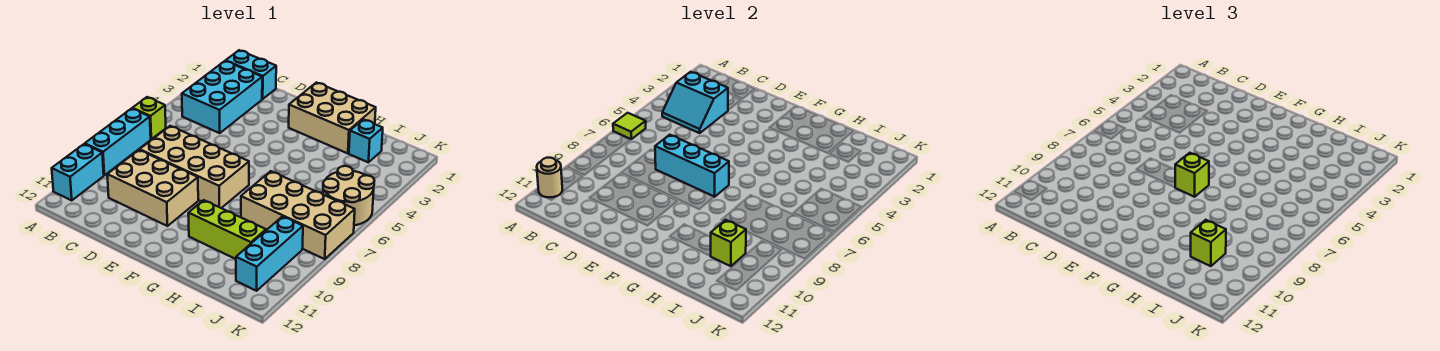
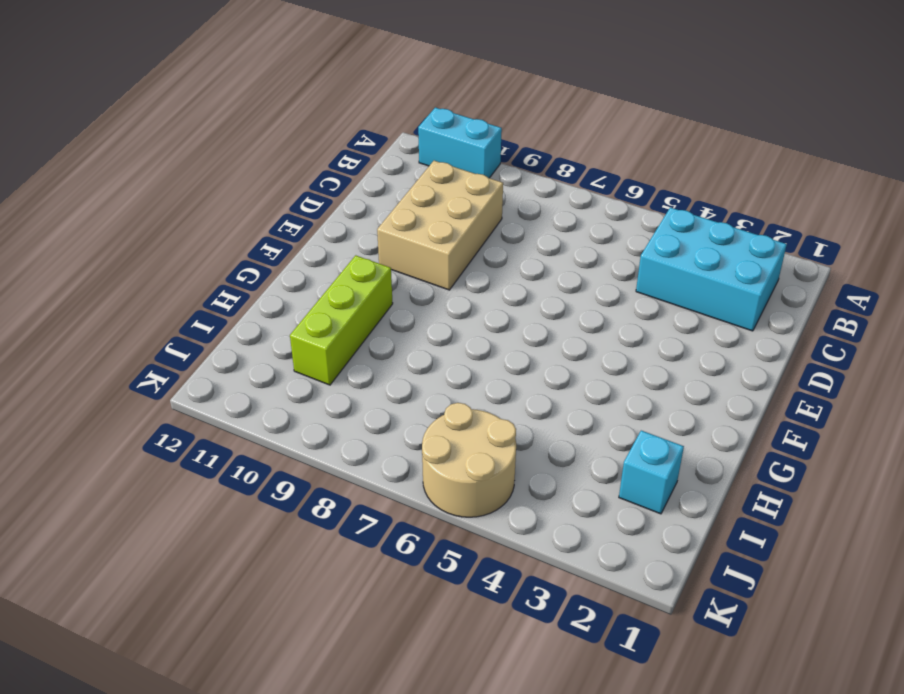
none -> lime brick A6 level 1
none -> cyan brick A7:A9 level 1
none -> cyan brick B1:C1 level 1

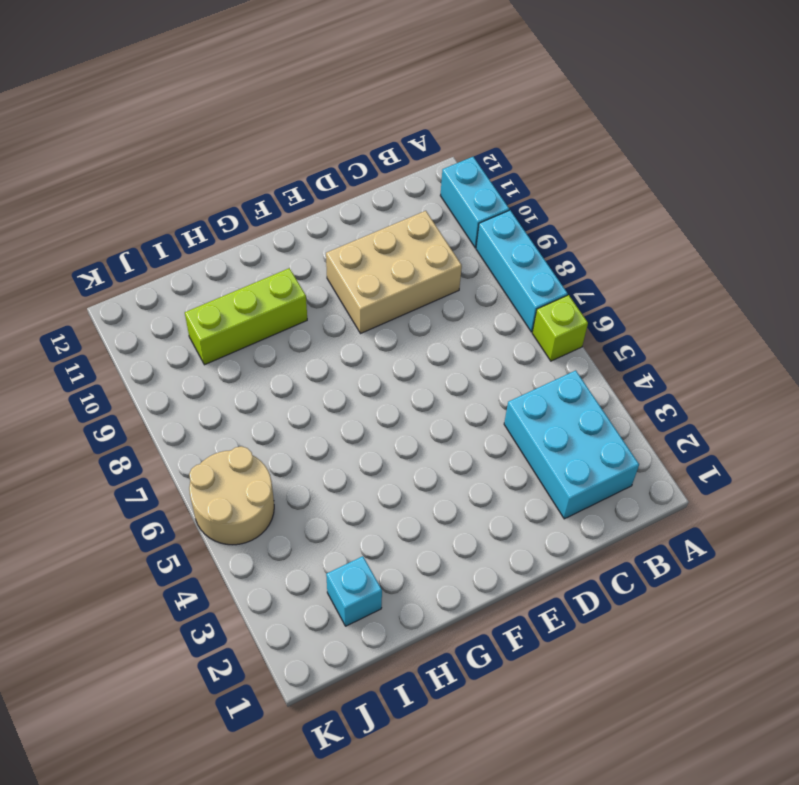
none -> cyan brick B1:C1 level 1
none -> tan brick C7:F8 level 1
none -> tan brick F1:H2 level 1

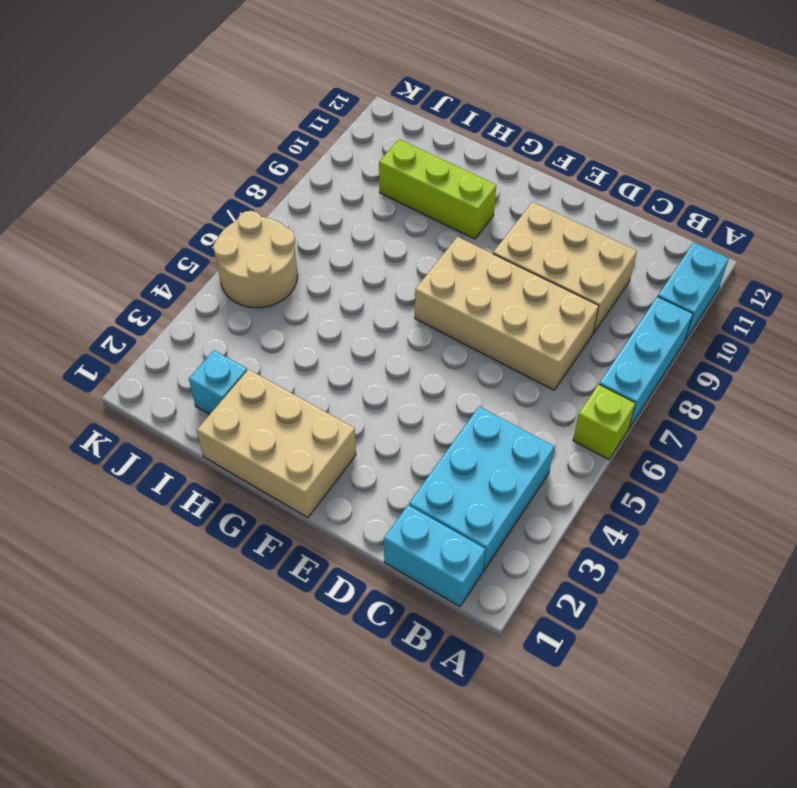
none -> tan brick H7:K8 level 1
none -> cyan brick J9:J11 level 1
none -> lime tile A6 level 2

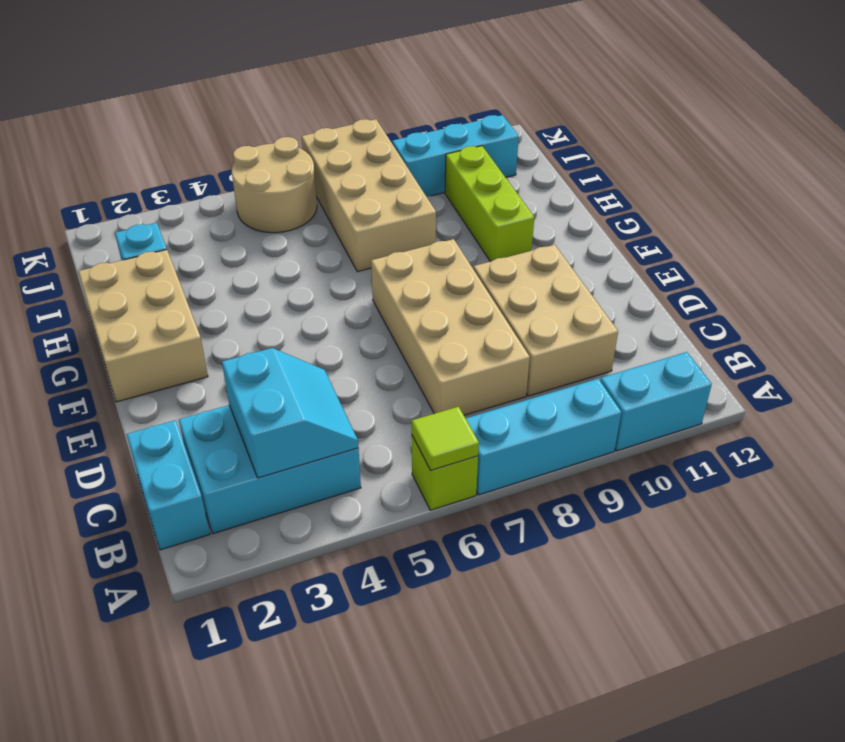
none -> tan round brick A11 level 2
none -> cyan brick D7:F7 level 2
none -> lime brick I10 level 2

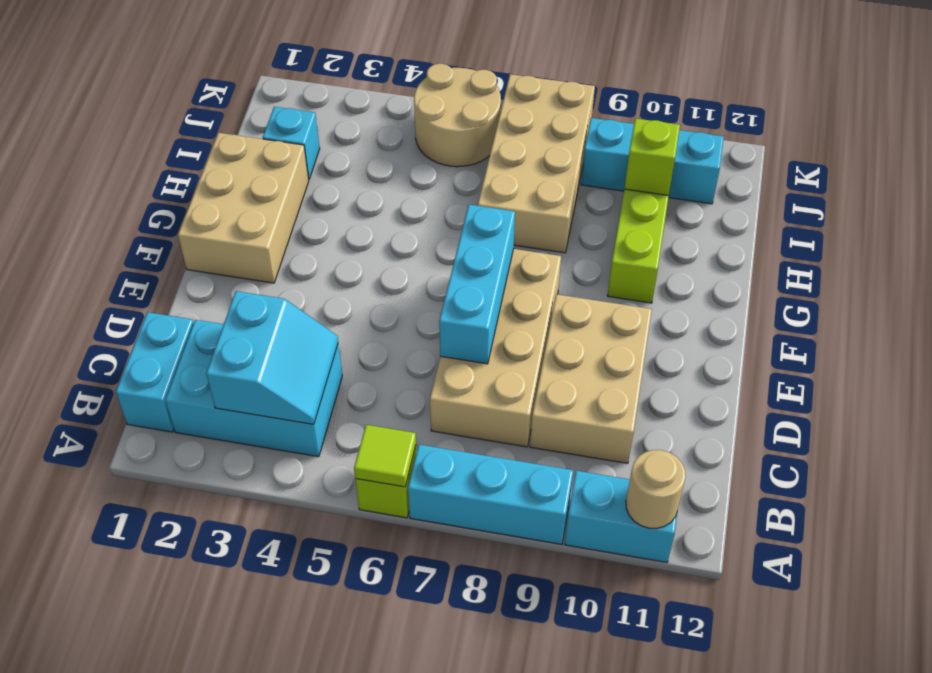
none -> lime brick F7 level 3
none -> lime brick I10 level 3

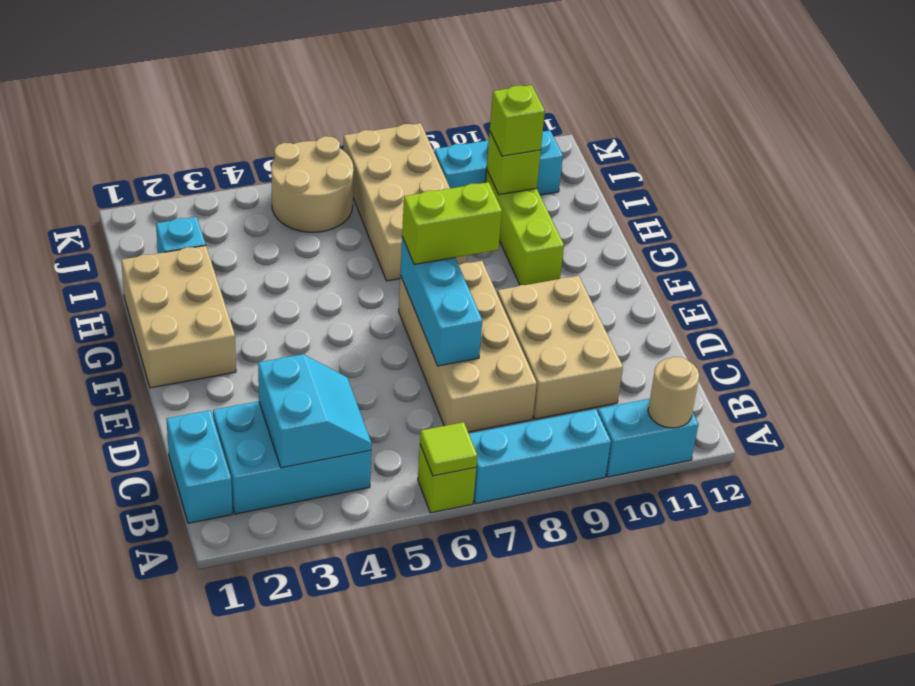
lime brick F7:F8 level 3 -> lime brick F7 level 3

